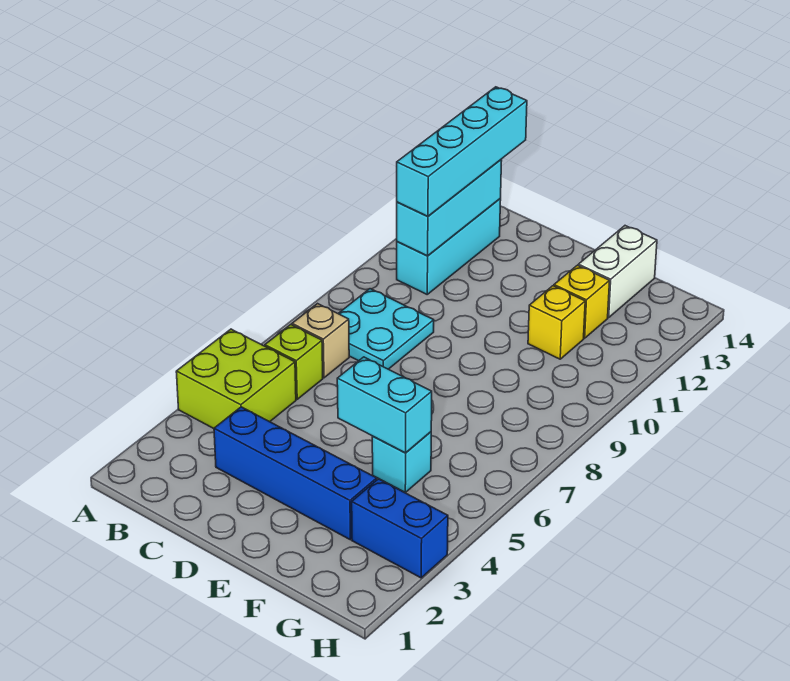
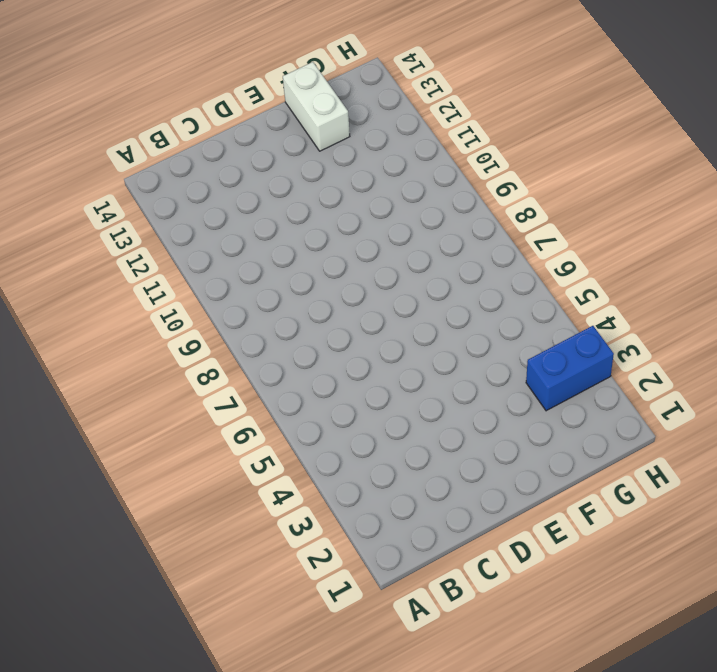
none -> lime brick A4:B5 level 1
none -> lime brick B6 level 1
none -> tan brick B7 level 1

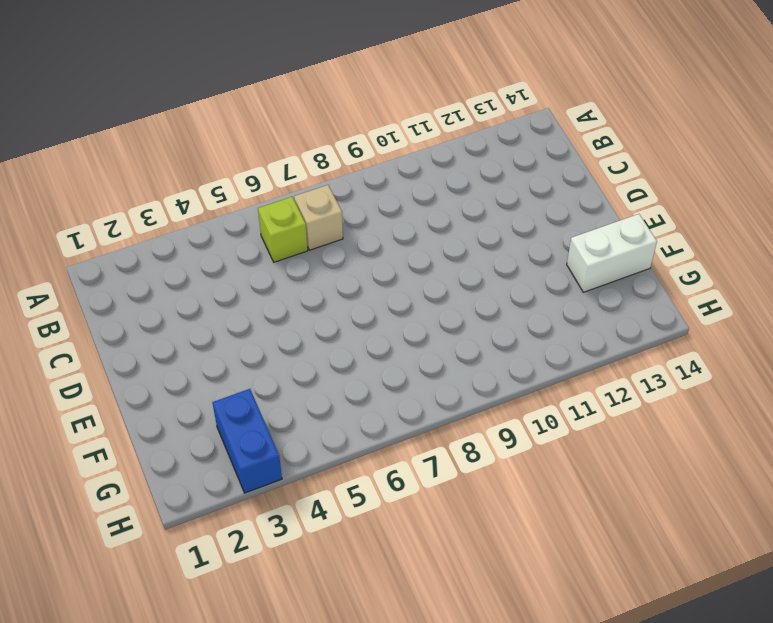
none -> lime brick A4:B5 level 1
none -> cyan plate B8:C9 level 1
none -> cyan brick B11:B13 level 1

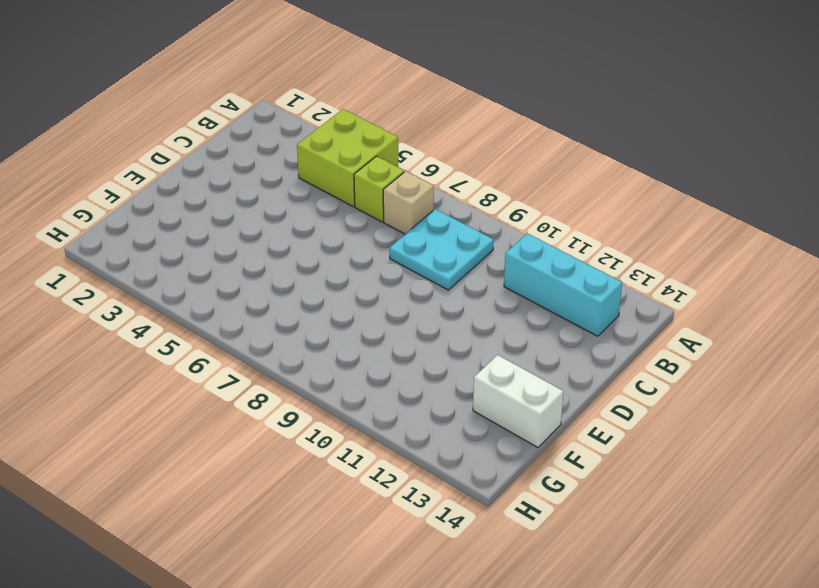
none -> blue brick C3:F3 level 1
none -> cyan brick F5 level 1
none -> yellow brick F11 level 1

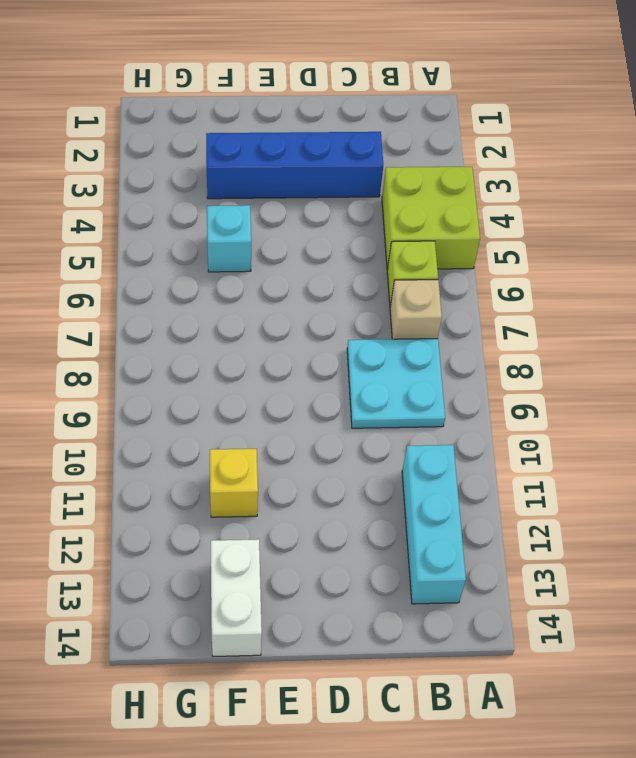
none -> yellow brick F12 level 1
none -> blue brick G3:H3 level 1
none -> cyan brick B11:B13 level 2

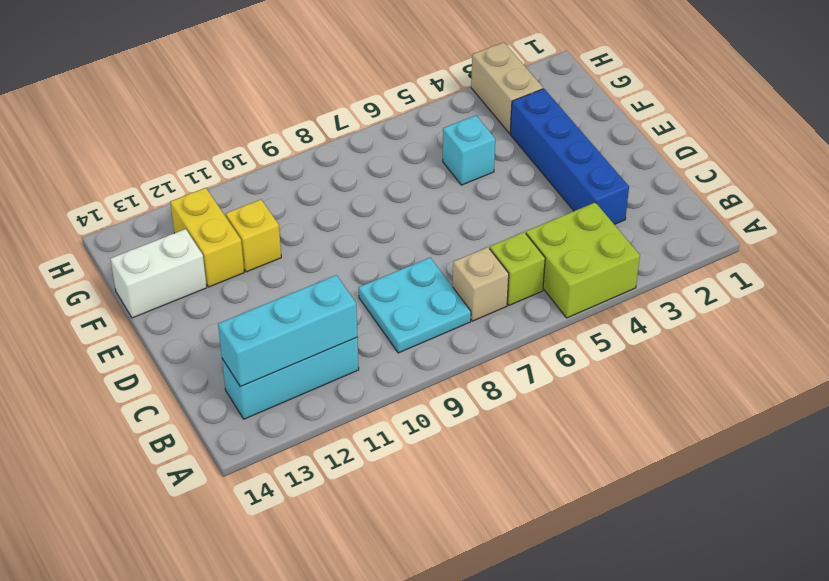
yellow brick F12:G12 level 1 -> yellow brick F12 level 1
tan brick G3:H3 level 1 -> blue brick G3:H3 level 1
none -> cyan brick E5:F5 level 2
none -> cyan brick B11:B14 level 3

